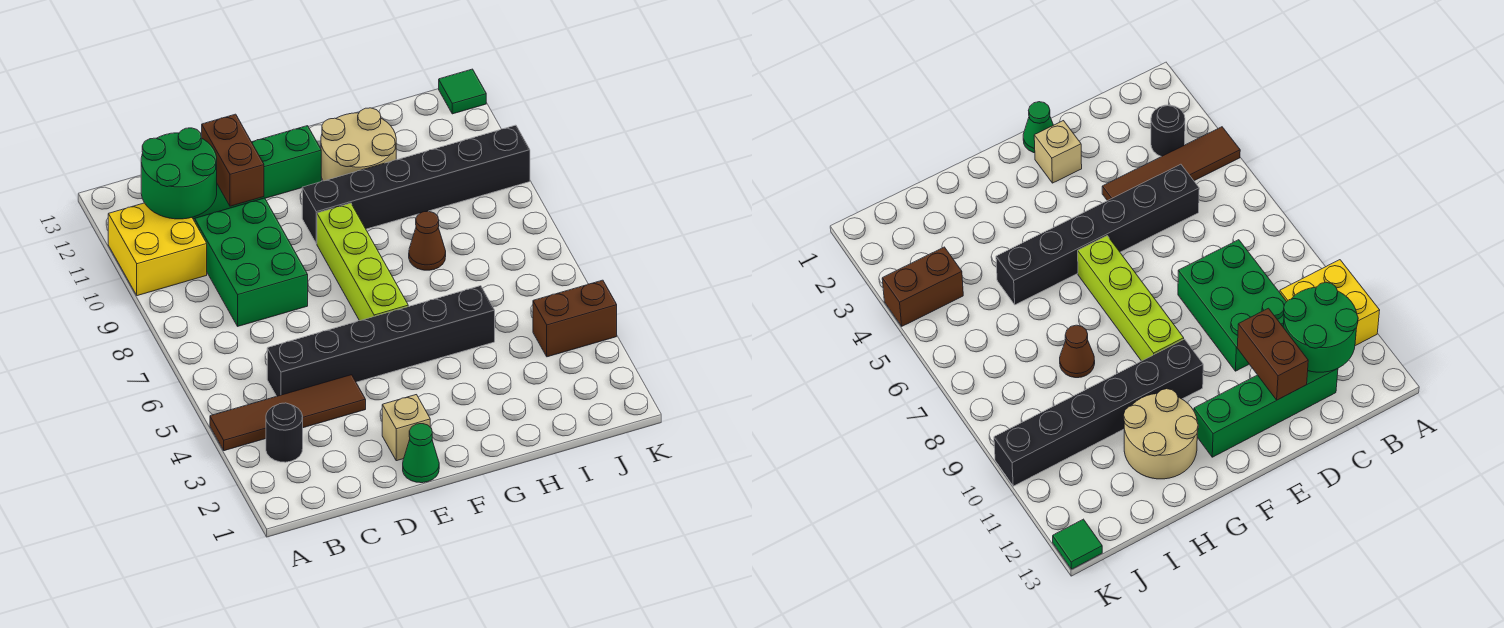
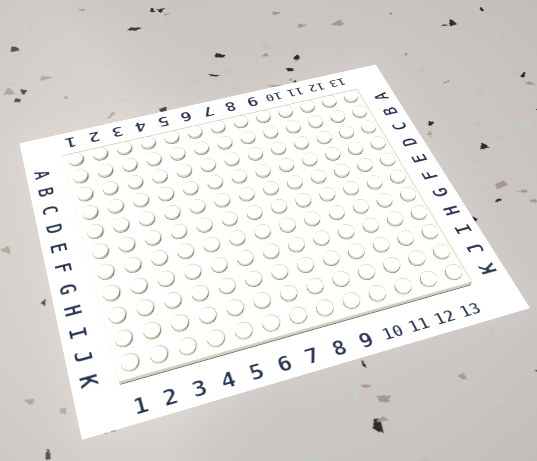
none -> brown tile A4:D4 level 1
none -> yellow brick A10:B11 level 1
none -> black round brick B3 level 1

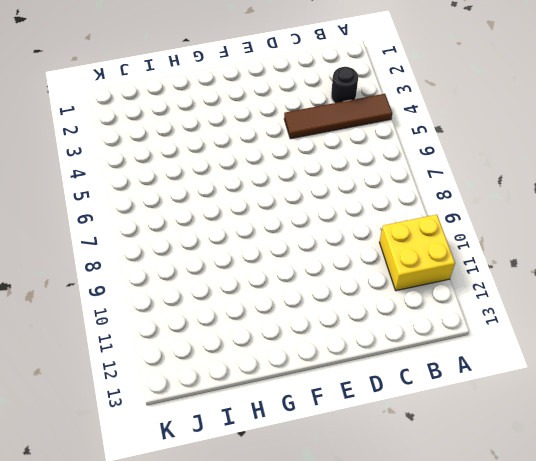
none -> black brick C5:H5 level 1
none -> green brick C8:D10 level 1
none -> green brick C12:F12 level 1

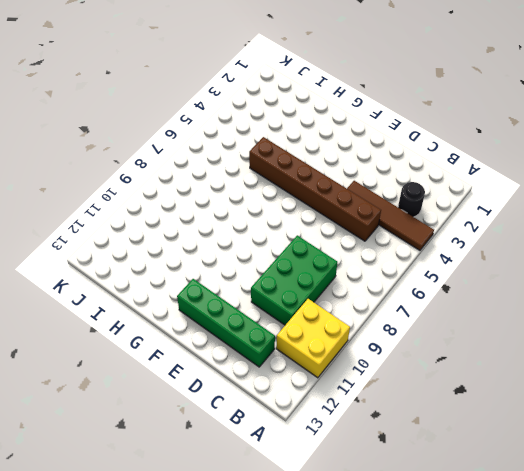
brown brick C5:H5 level 1 -> black brick C5:H5 level 1
none -> green cone E1 level 1
none -> tan brick E2 level 1
none -> lime brick F6:F9 level 1

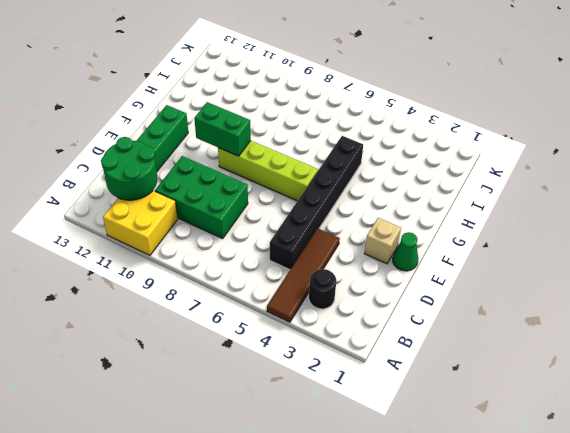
green brick F9:F10 level 2 -> none
none -> black brick F10:K10 level 1
none -> tan round brick G11:H12 level 1
none -> brown cone H8 level 1

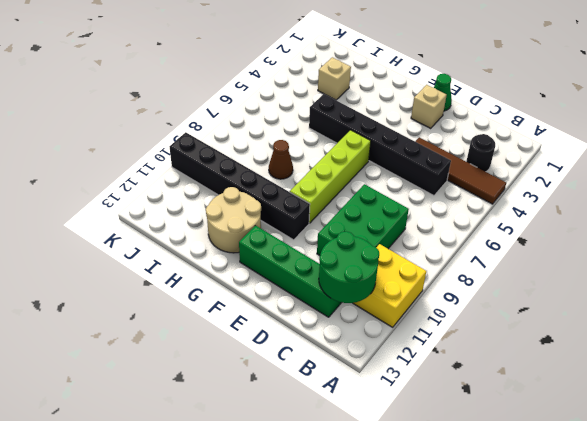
tan brick I3 level 1 -> none
none -> brown brick J4:K4 level 1
none -> green tile K13 level 1
none -> brown brick D11:D12 level 2

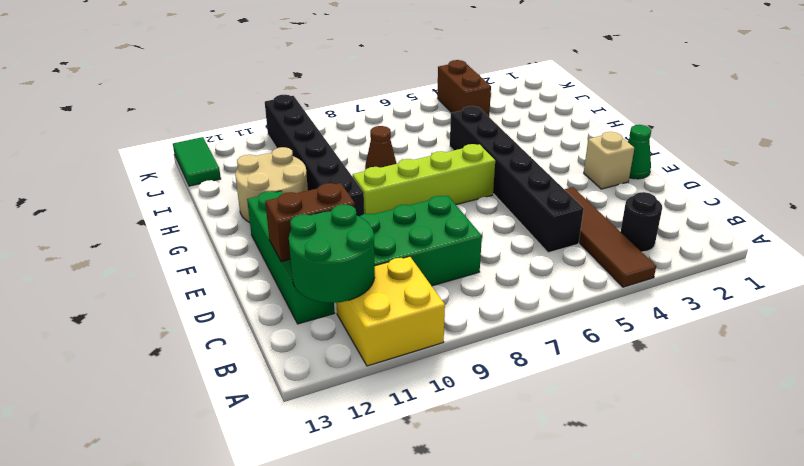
green tile J13:K13 level 1 -> green tile K13 level 1

